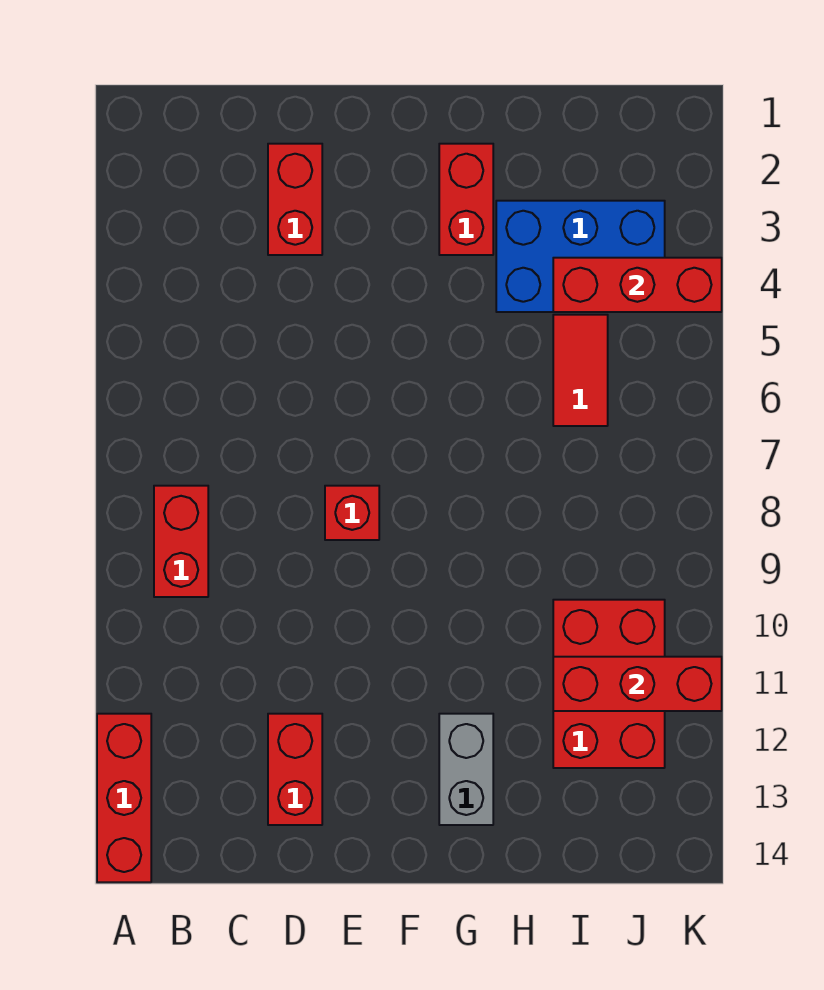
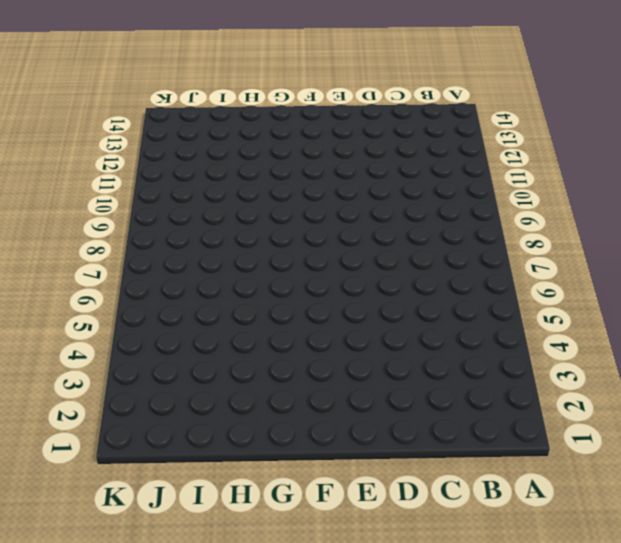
none -> red brick A12:A14 level 1
none -> red brick B8:B9 level 1
none -> red brick D2:D3 level 1

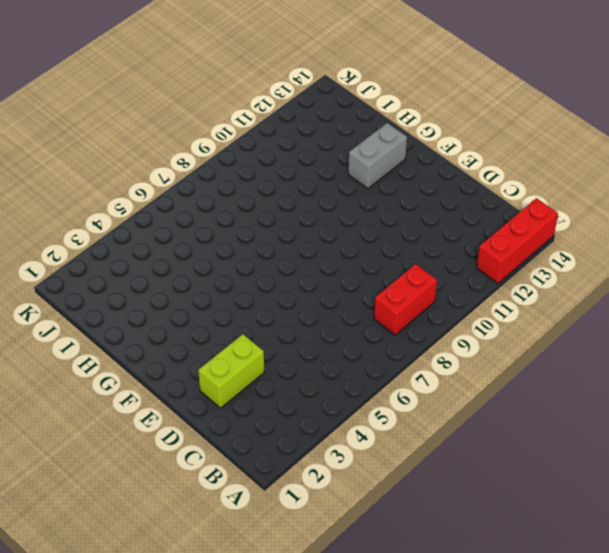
lime brick D2:D3 level 1 -> red brick D2:D3 level 1
none -> red brick D12:D13 level 1
none -> red brick E8 level 1
none -> red brick G2:G3 level 1

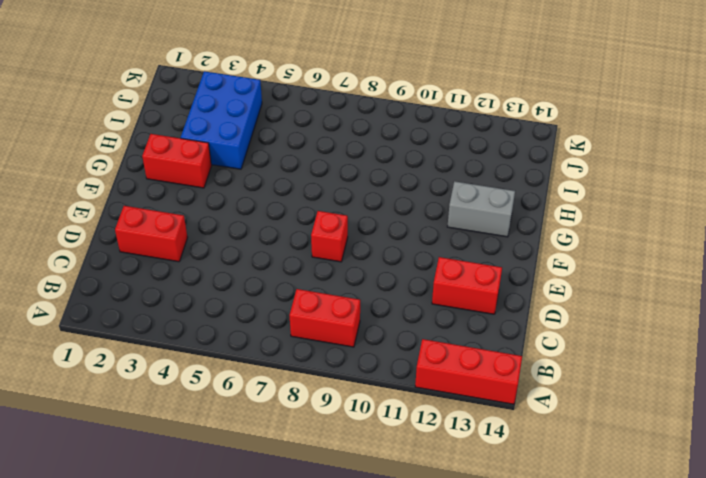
none -> red tile I5:I6 level 1
none -> red brick I10:J12 level 1
none -> red brick I4:K4 level 2

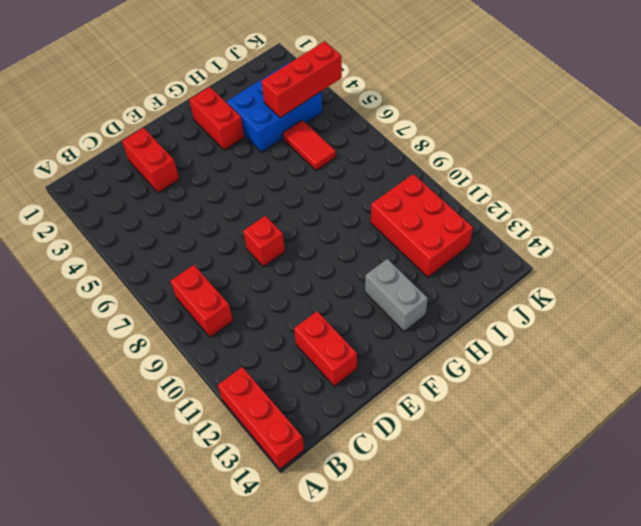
none -> red brick I11:K11 level 2

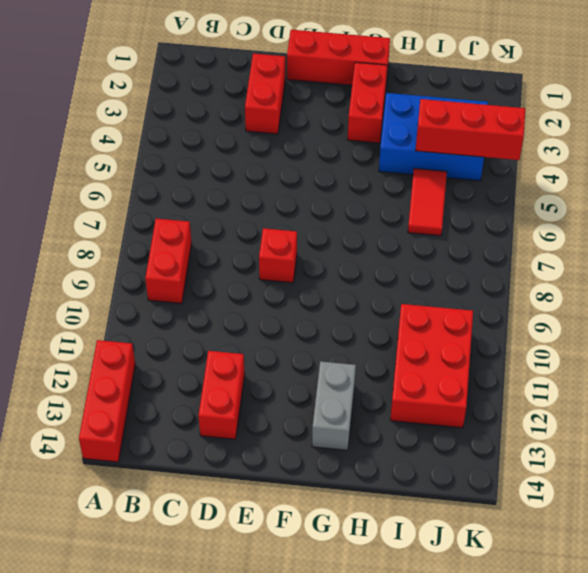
red brick E1:G1 level 1 -> red brick I11:K11 level 2

